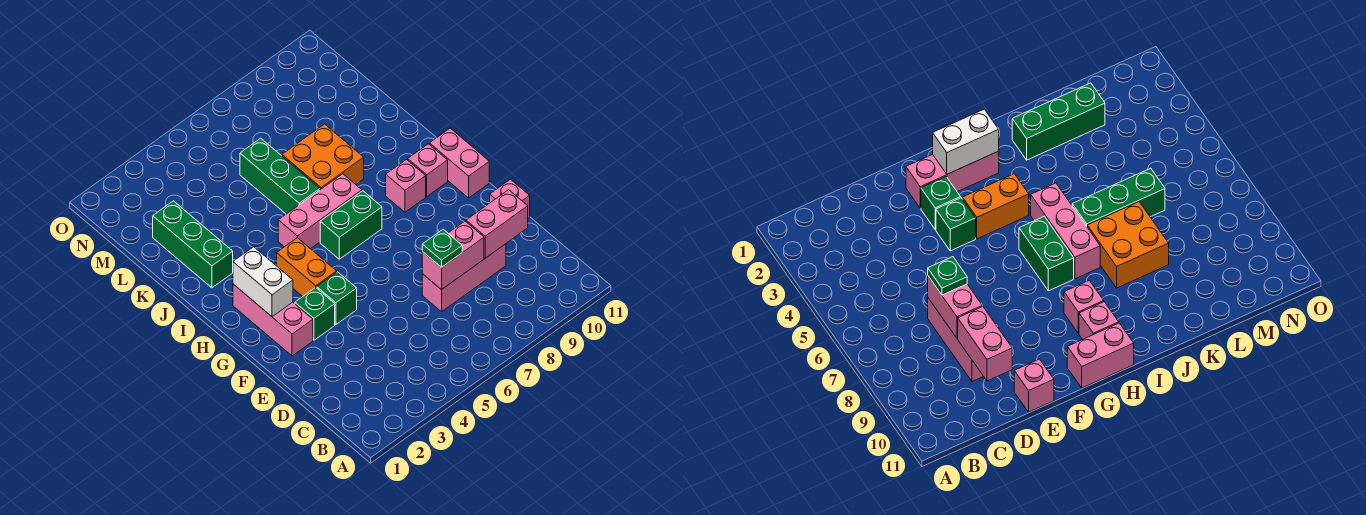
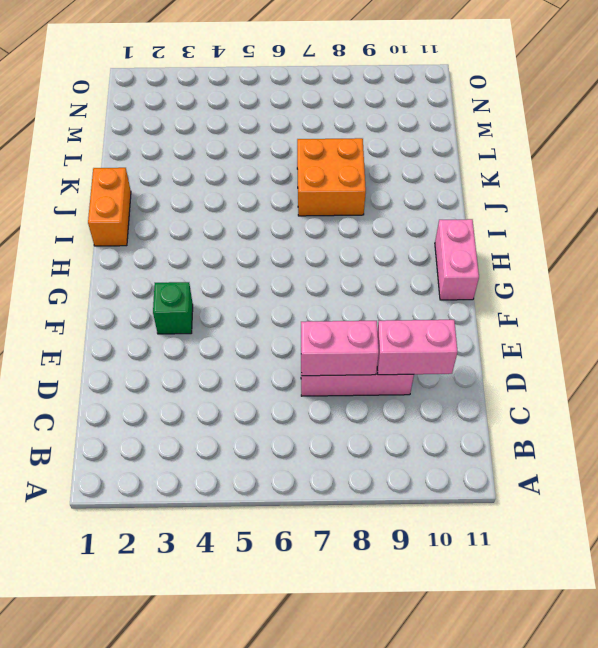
orange brick I1:J1 level 1 -> orange brick G4:H4 level 1
none -> pink brick E11 level 1
none -> pink brick F2:H2 level 1
none -> green brick F4 level 1

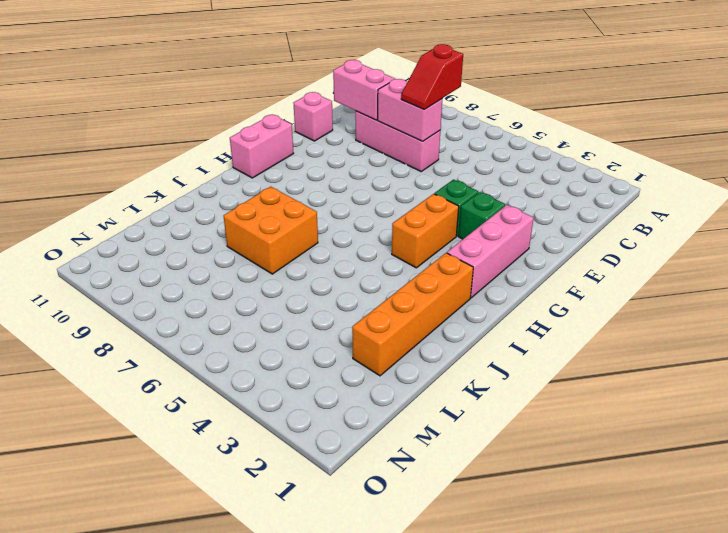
red slope C7:D7 level 3 top C -> green plate D7 level 3
orange brick I2:L2 level 1 -> green brick J2:L2 level 1
none -> green brick H6:H7 level 1
none -> pink brick H9 level 1
none -> pink brick H10 level 1

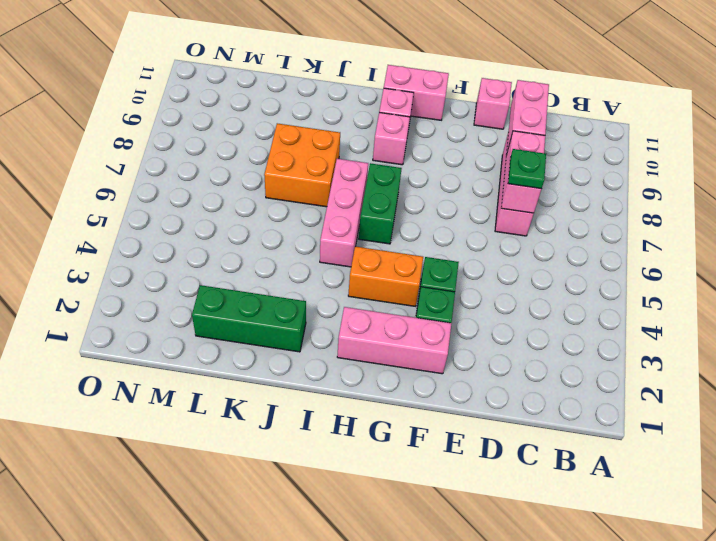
none -> green brick J6:L6 level 1
none -> white brick G2:H2 level 2

